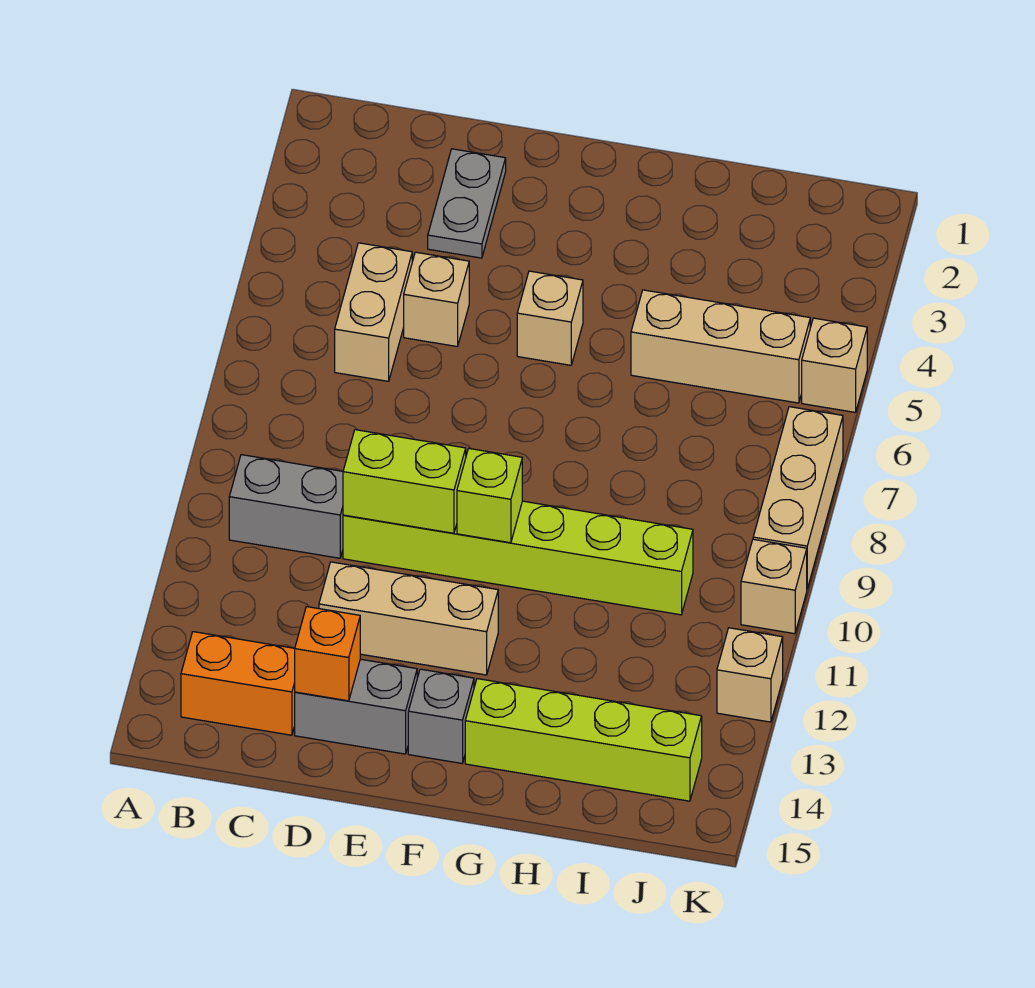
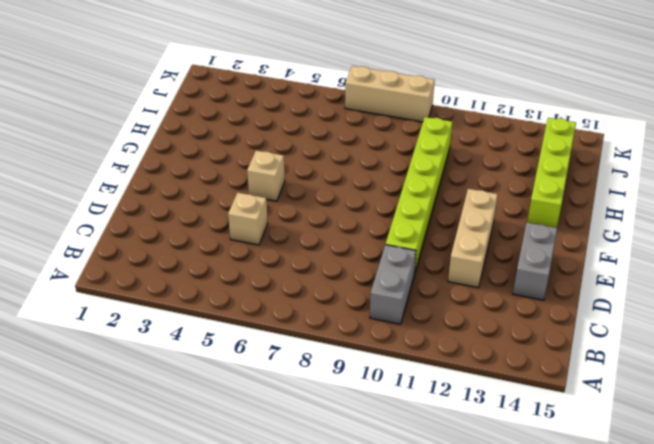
none -> orange brick B14:C14 level 1
none -> tan brick C5:C6 level 1
none -> grey plate D2:D3 level 1

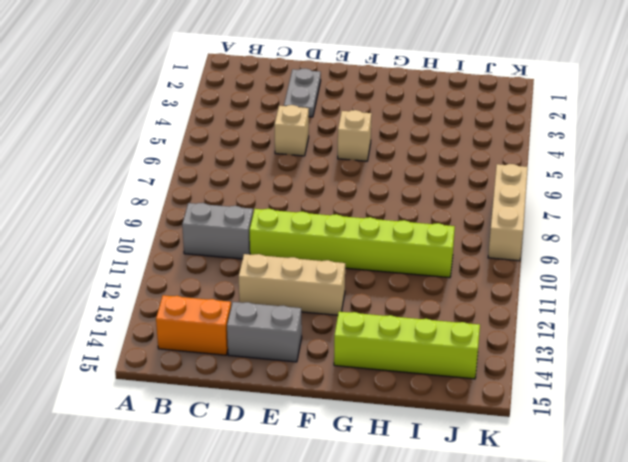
none -> tan brick C5:C6 level 1
none -> grey brick F14 level 1
none -> tan brick H5:J5 level 1

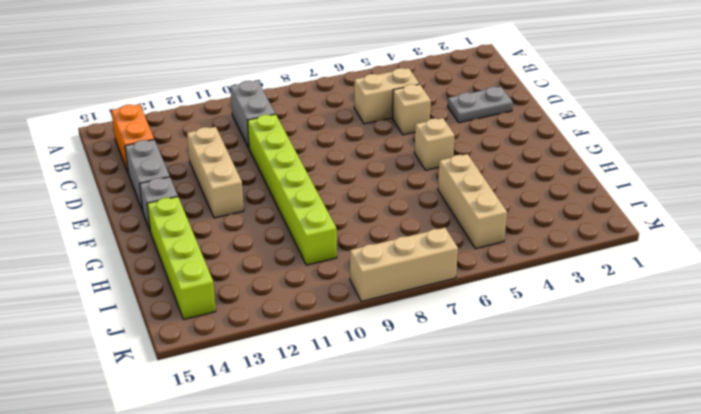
none -> tan brick K5 level 1
none -> tan brick K10 level 1
none -> tan brick K12 level 1

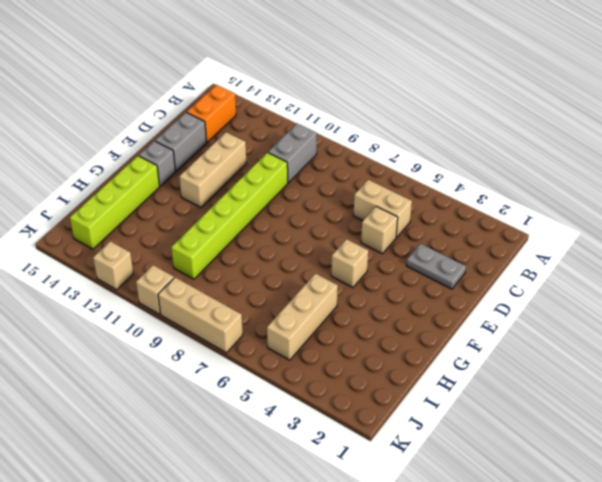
none -> tan brick K5 level 1
none -> lime brick D10:E10 level 2
none -> orange brick D14 level 2

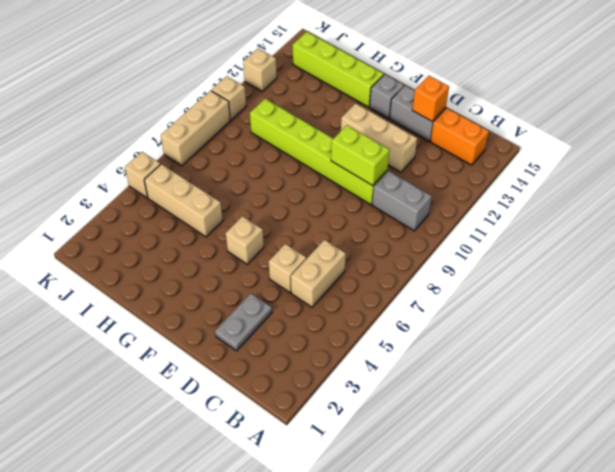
none -> lime brick F10 level 2

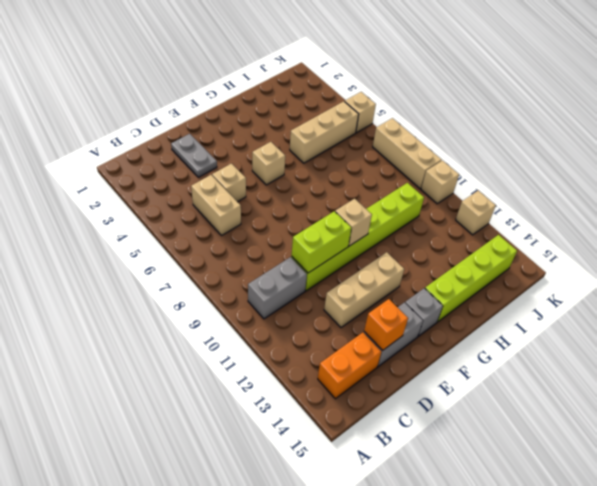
tan brick F10 level 2 -> lime brick F10 level 2

